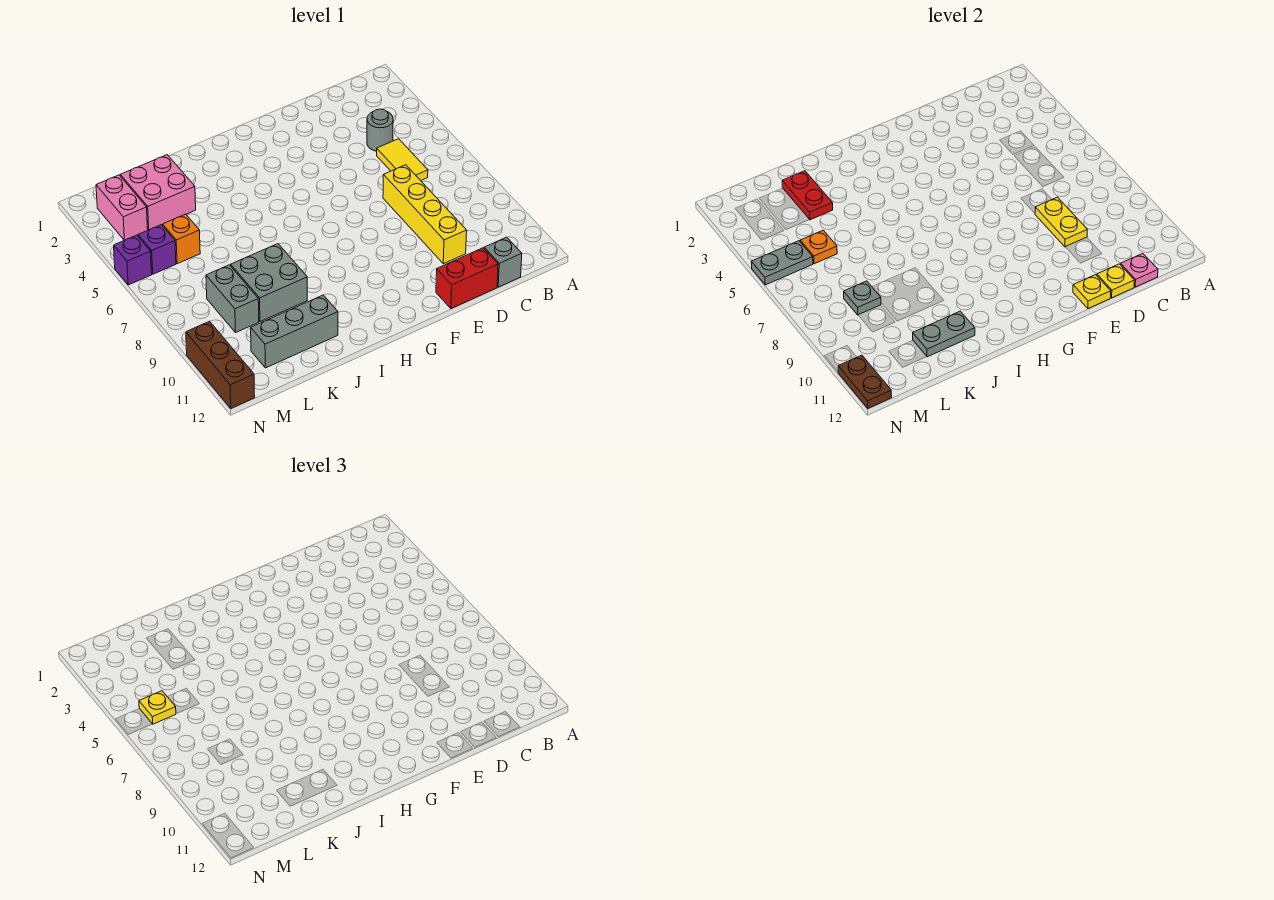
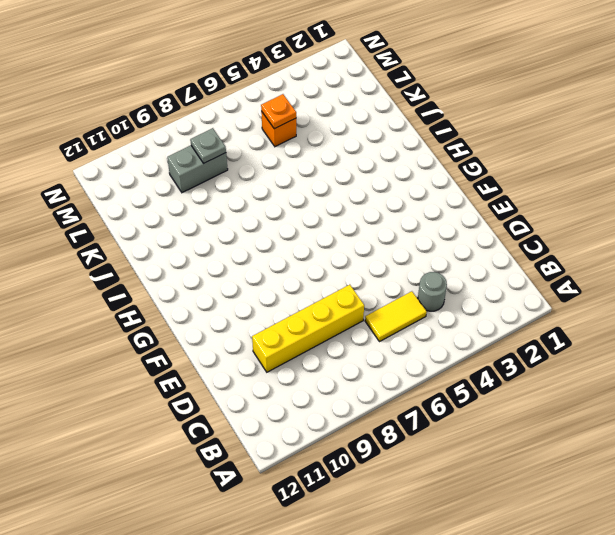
none -> grey brick C12 level 1
none -> red brick D12:E12 level 1
none -> grey brick J8:K9 level 1

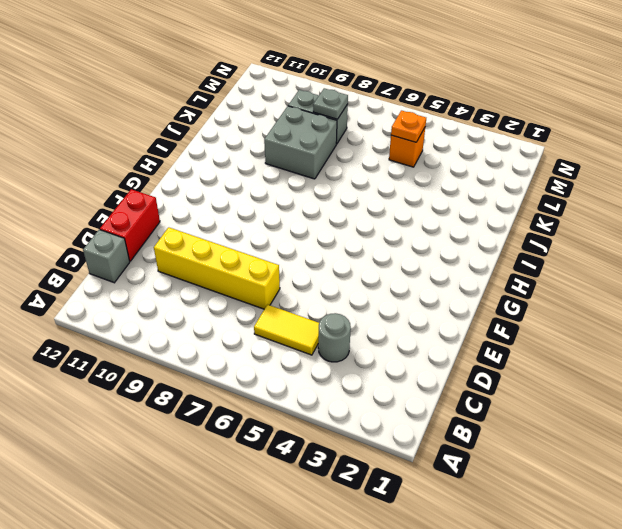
none -> grey brick J11:L11 level 1
none -> pink brick K2:L3 level 1
none -> pink brick M2:M3 level 1

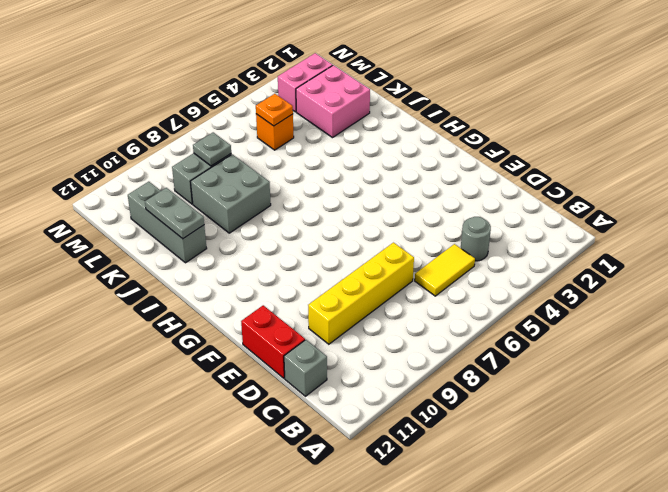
none -> purple brick M5 level 1
none -> purple brick N5 level 1
none -> brown brick N10:N12 level 1

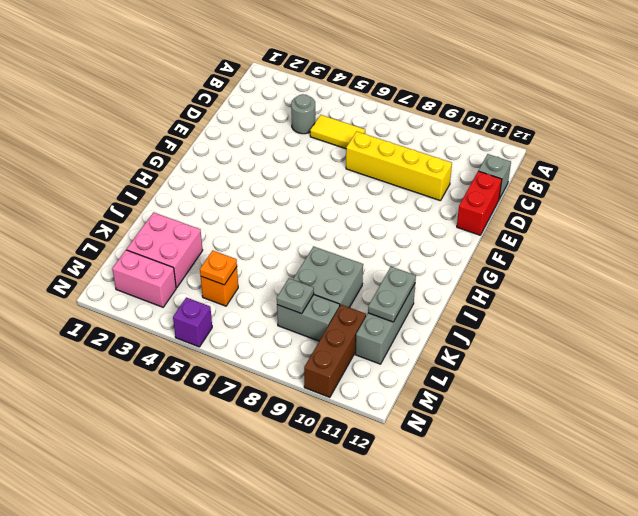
brown brick L10:N10 level 1 -> brown brick N10:N12 level 1
none -> purple brick M5 level 1
none -> pink plate C12 level 2
none -> yellow plate D8:D9 level 2

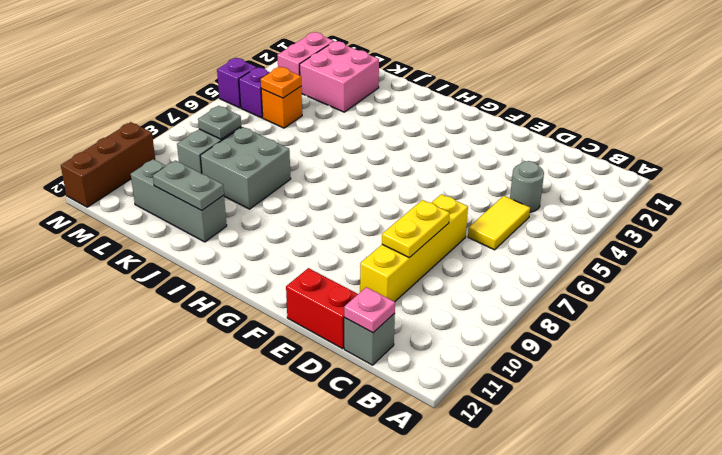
none -> yellow plate D12 level 2
none -> yellow plate E12 level 2
none -> red plate K2:K3 level 2

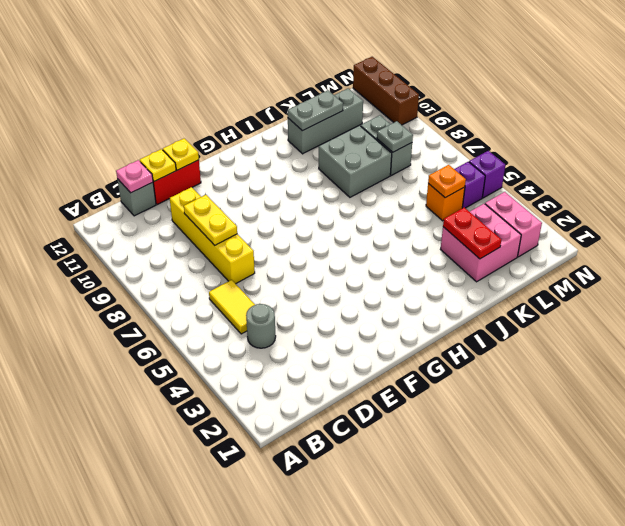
none -> grey plate M5:N5 level 2
none -> brown plate N11:N12 level 2
none -> yellow plate M5 level 3

